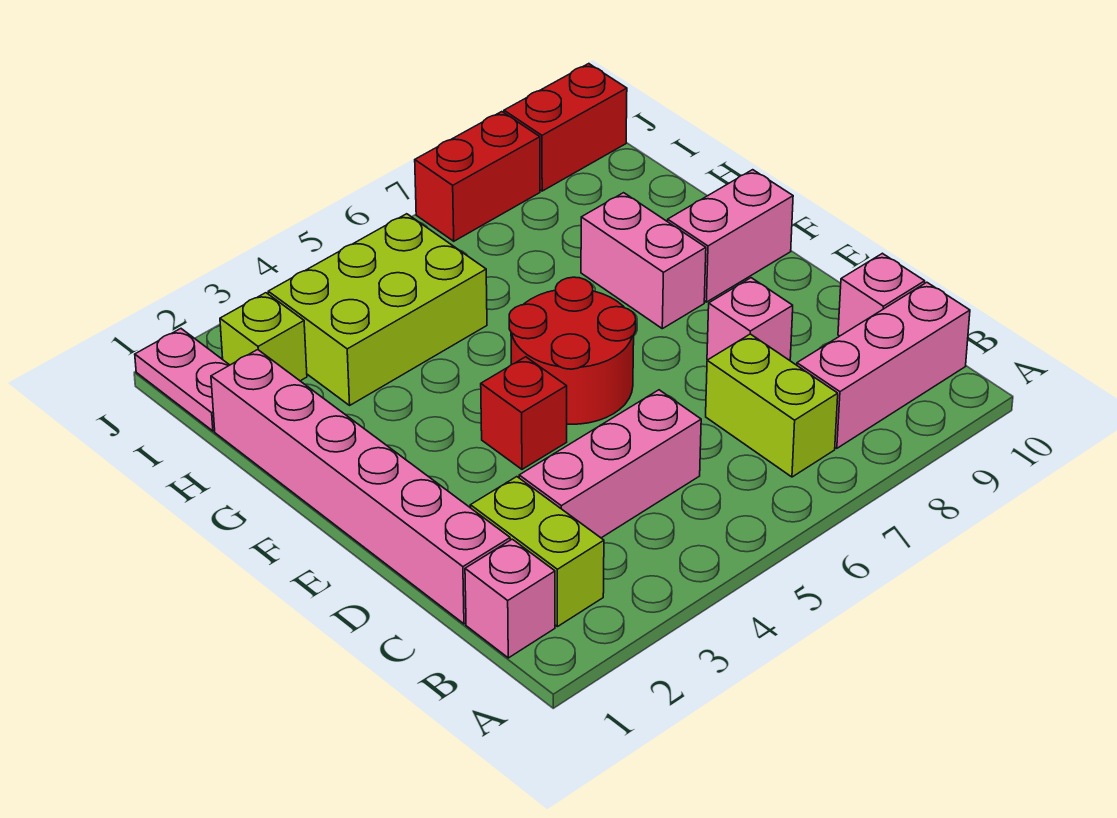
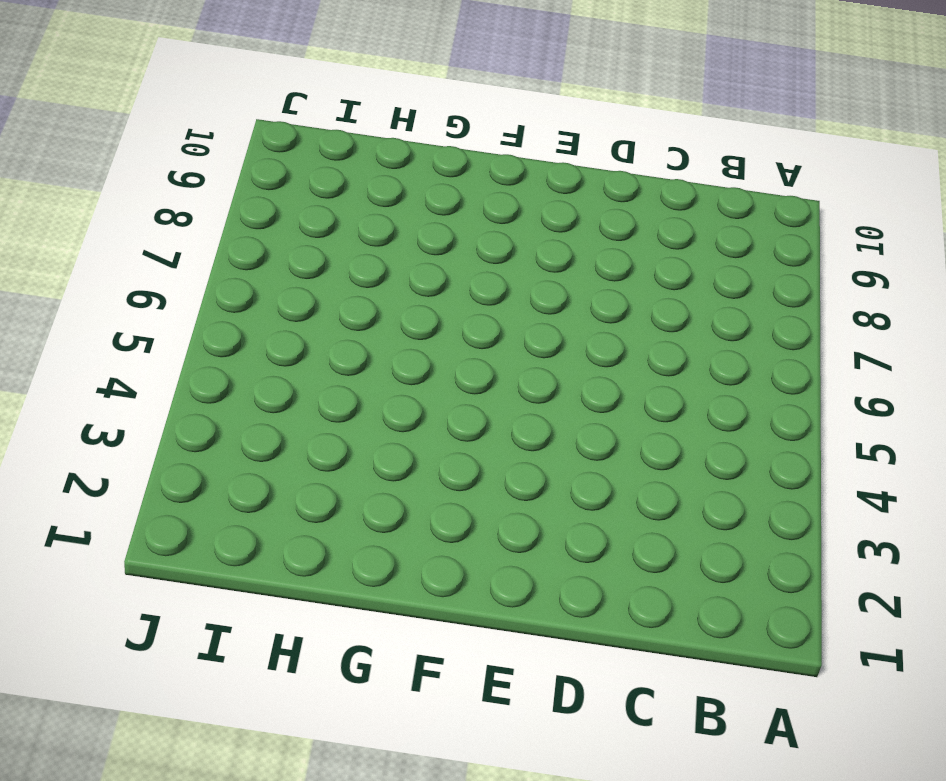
none -> pink brick B1 level 1
none -> lime brick B2:C2 level 1
none -> lime brick B7:C7 level 1

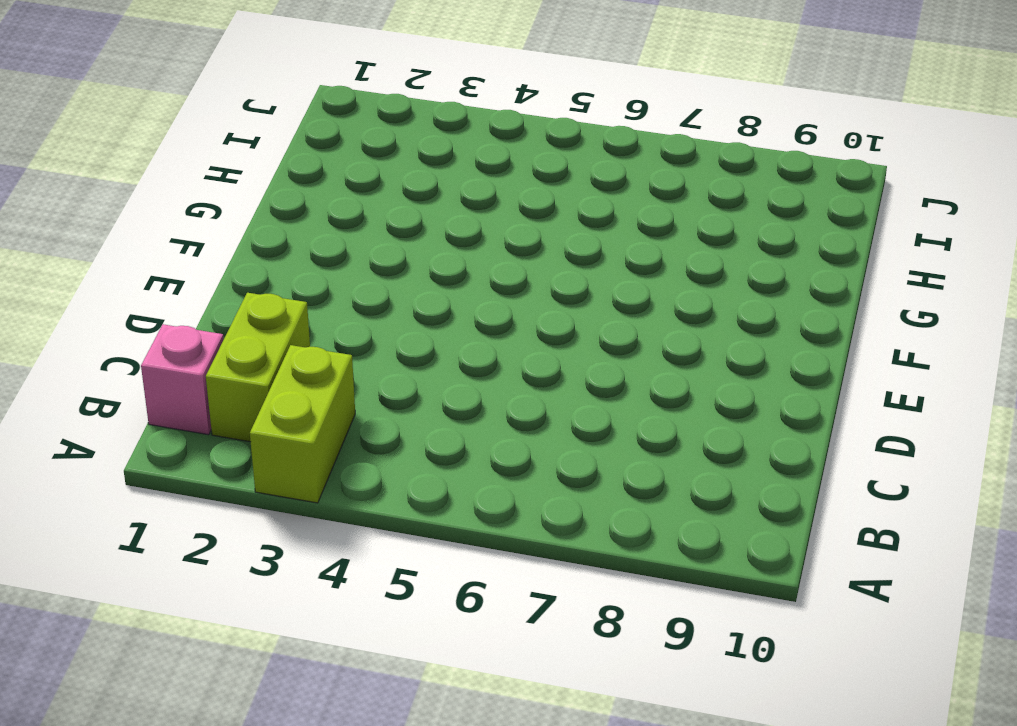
lime brick A3:B3 level 1 -> lime brick B7:C7 level 1
none -> pink brick B8:B10 level 1
none -> pink brick C1:H1 level 1
none -> pink brick C3:C5 level 1

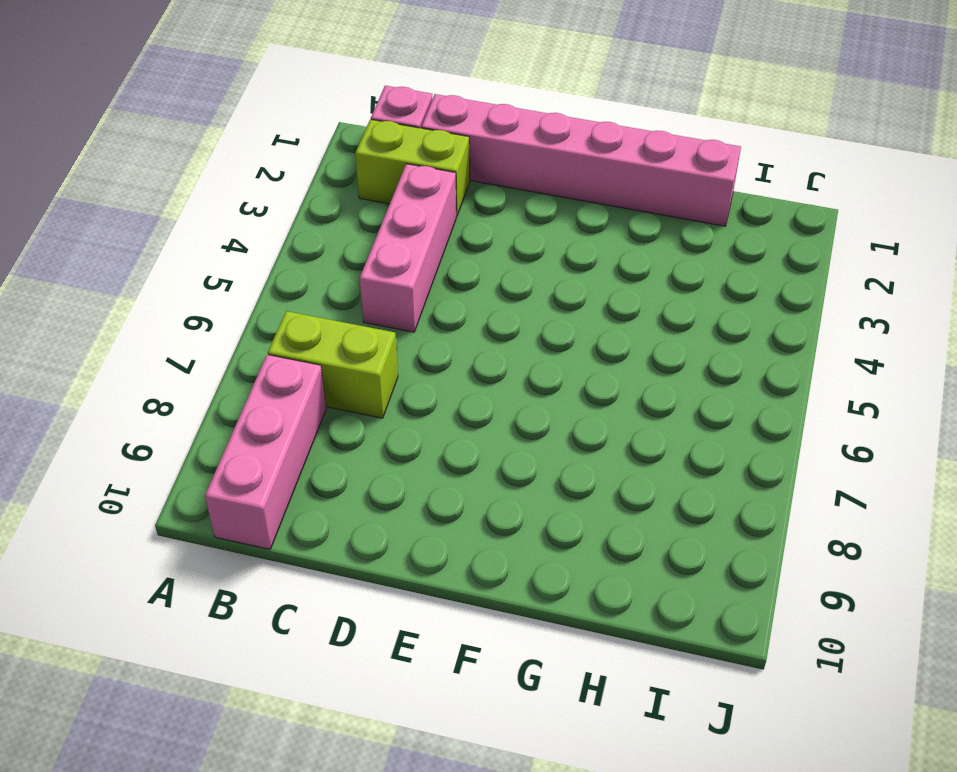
none -> pink brick C10 level 1
none -> pink brick D8 level 1
none -> red brick E4 level 1

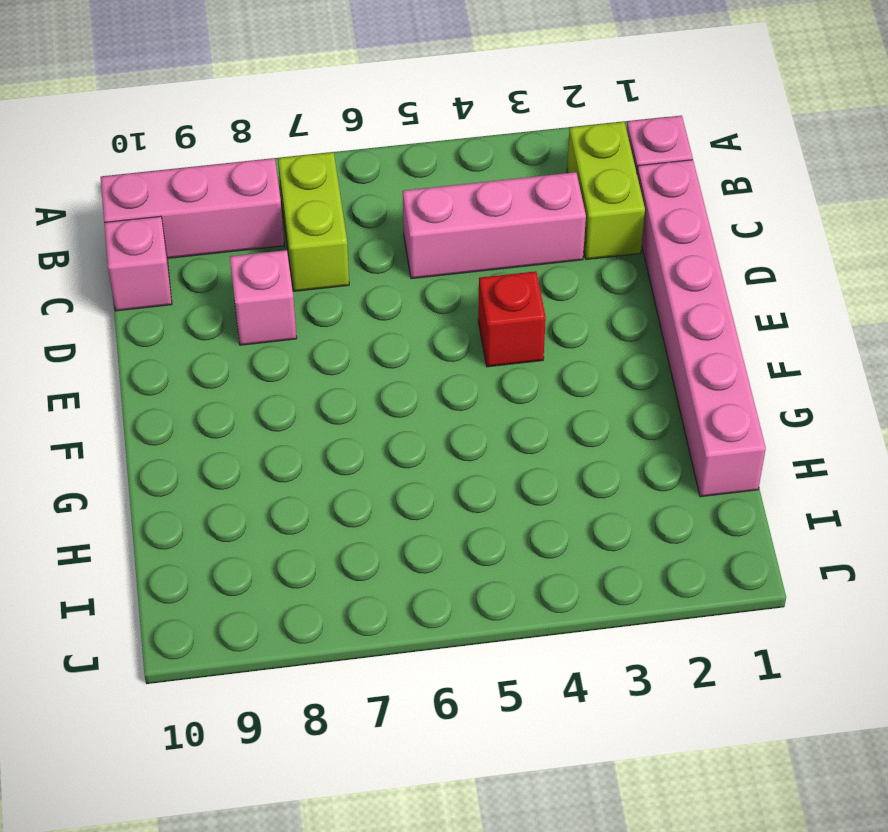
none -> red round brick E5:F6 level 1
none -> pink brick F8:G8 level 1
none -> pink brick F9:F10 level 1

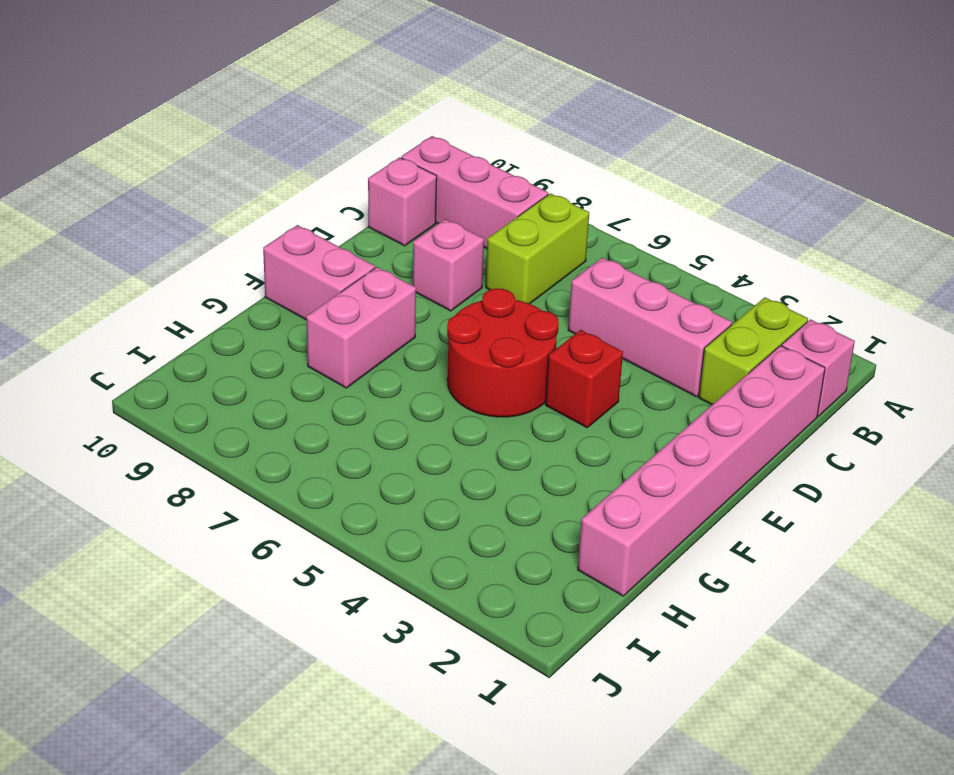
none -> lime brick H3:I5 level 1
none -> pink plate I1:J1 level 1
none -> lime brick I2 level 1

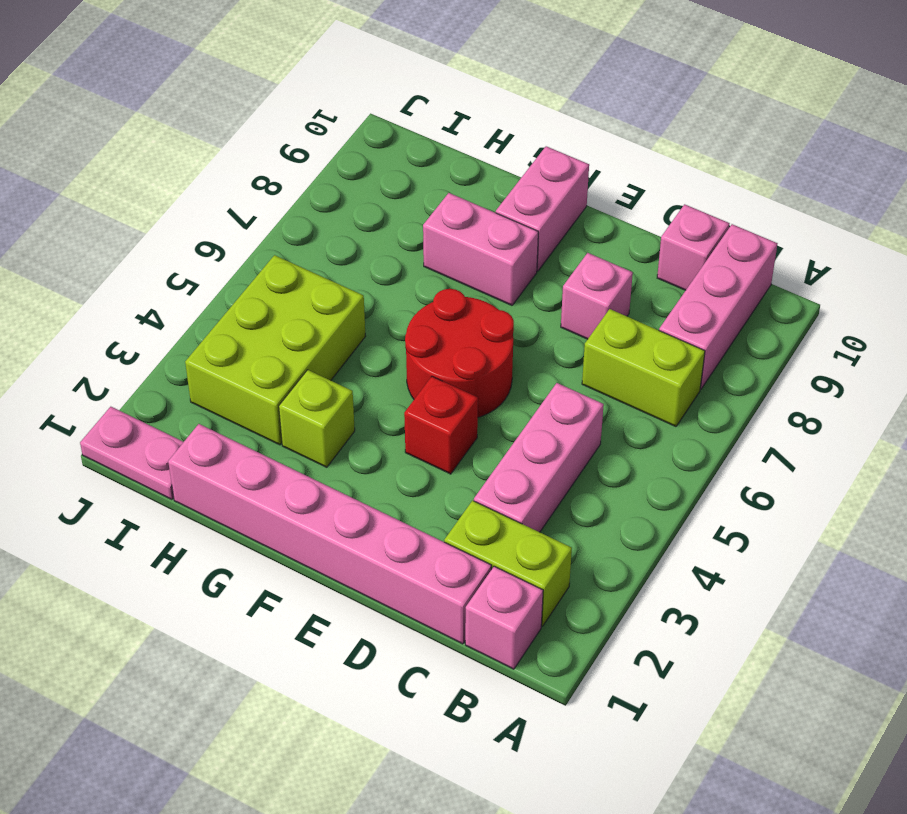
lime brick G3 level 1 -> lime brick I2 level 1
none -> red brick J7:J8 level 1
none -> red brick J9:J10 level 1

